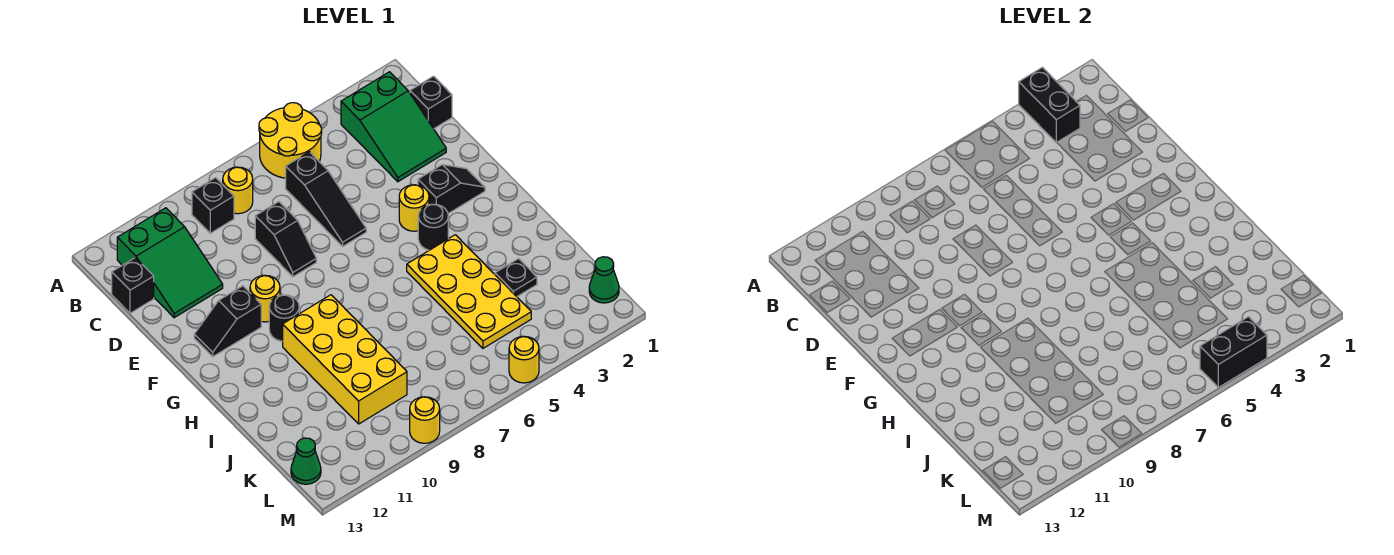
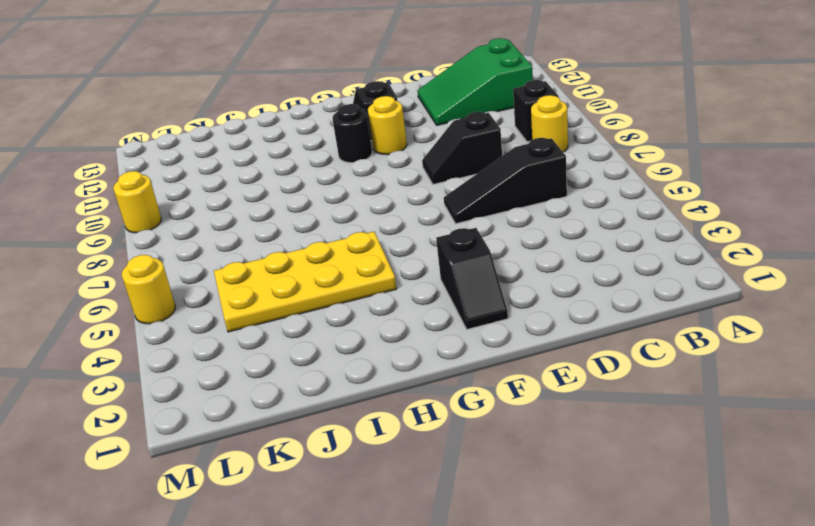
none -> yellow round brick A5:B6 level 1
none -> green slope B2:D3 level 1 top B
none -> black brick C1 level 1

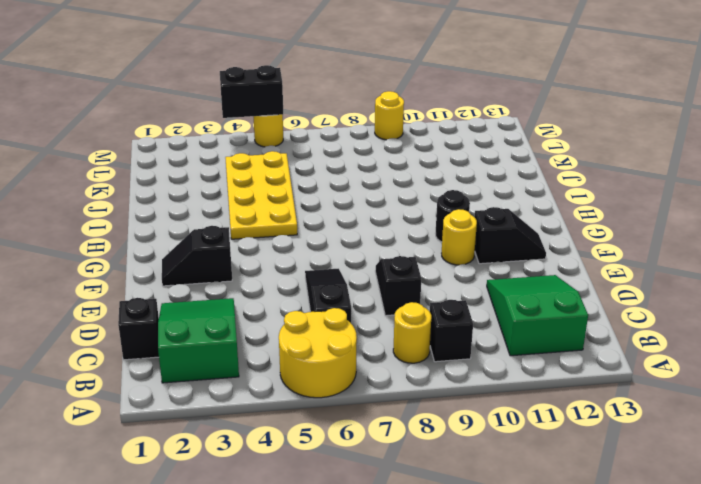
none -> black brick C13 level 1
none -> yellow round brick F4 level 1
none -> black round brick G4 level 1

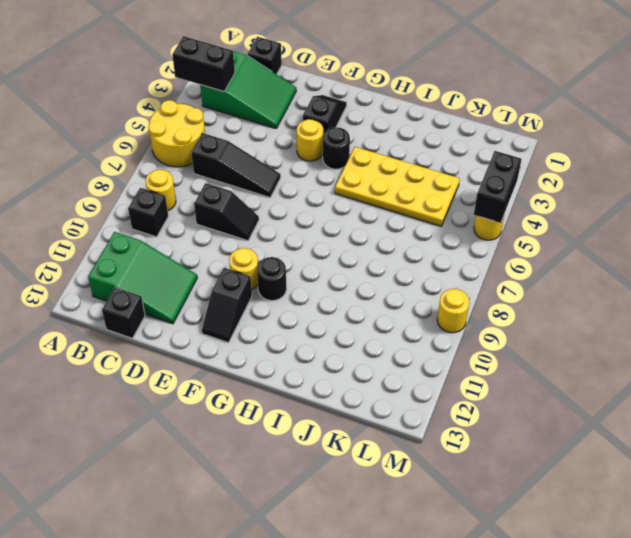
none -> yellow brick H9:K10 level 1
none -> black plate J3 level 1
none -> green cone L1 level 1

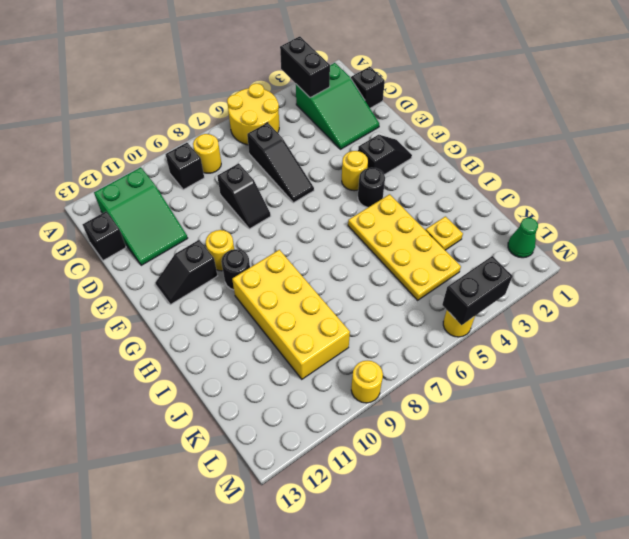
yellow plate J3 level 1 -> black plate J3 level 1
none -> green cone L13 level 1

